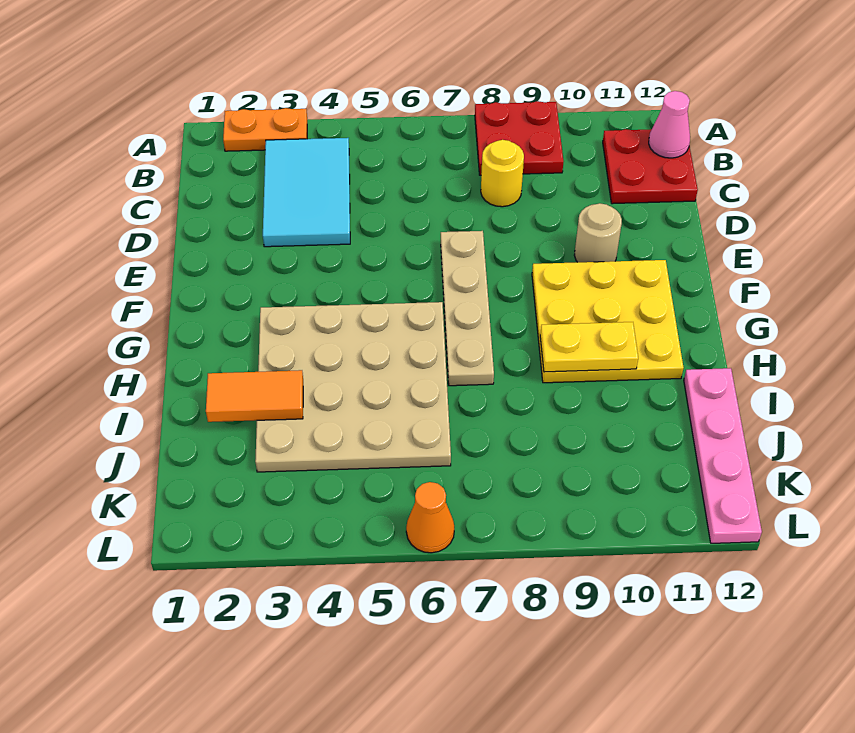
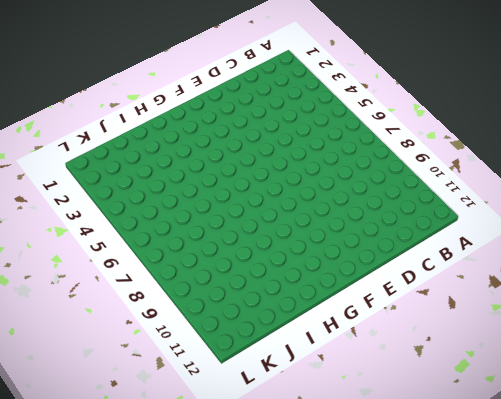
none -> orange plate A2:A3 level 1
none -> red plate A8:B9 level 1
none -> cyan tile B3:D4 level 1

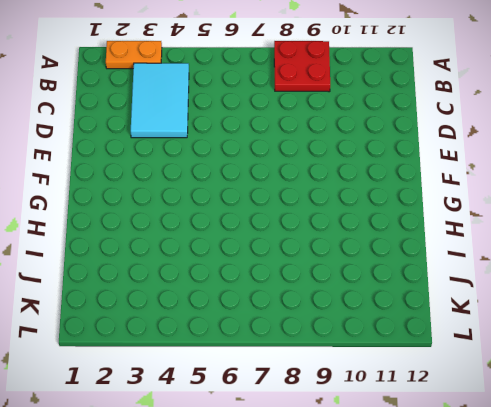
none -> red plate B11:C12 level 1
none -> yellow round brick C8 level 1
none -> tan plate E7:H7 level 1

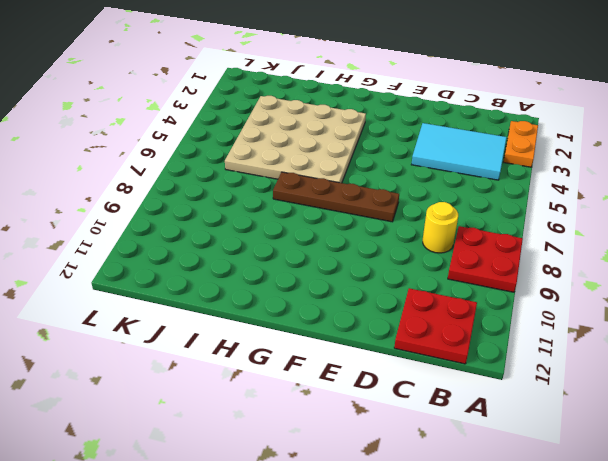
brown plate E7:H7 level 1 -> tan plate E7:H7 level 1
none -> tan round brick E10 level 1
none -> yellow plate F9:H11 level 1
none -> pink plate I12:L12 level 1

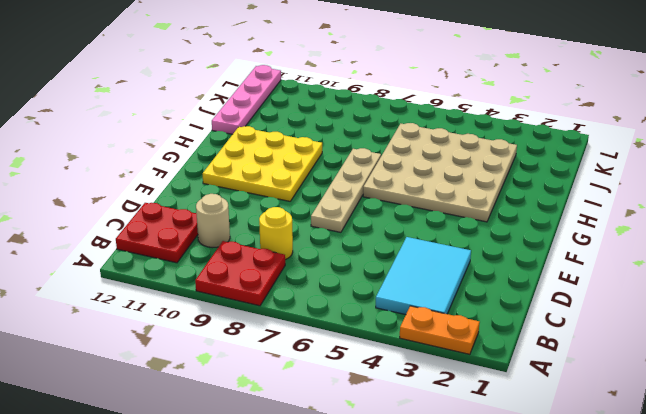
tan round brick C10 level 1 -> tan round brick E10 level 1
none -> orange cone L6 level 1
none -> pink cone B12 level 2
none -> yellow plate H9:H10 level 2

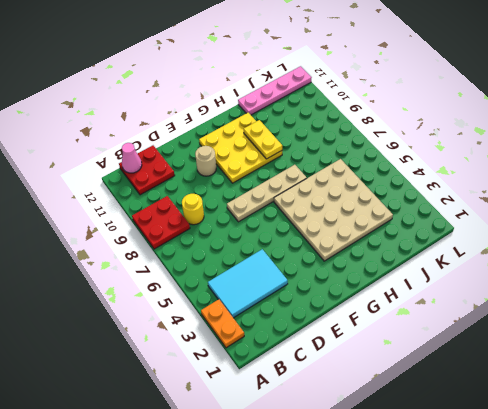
none -> orange cone L6 level 1
none -> orange tile I2:I3 level 2

